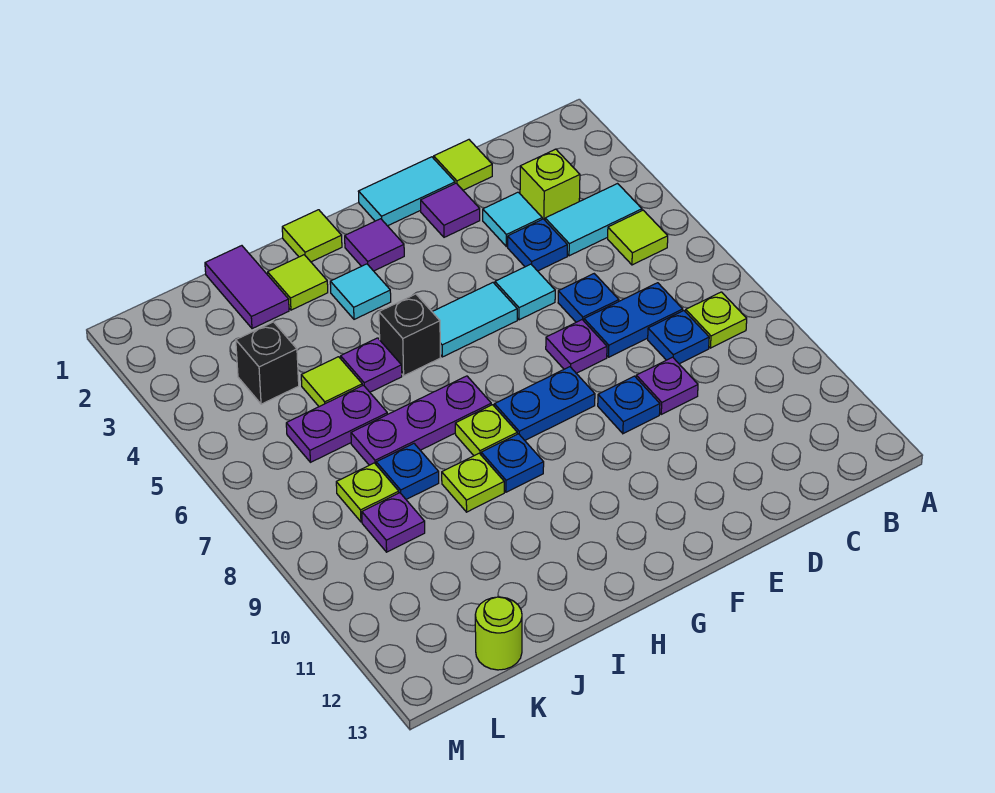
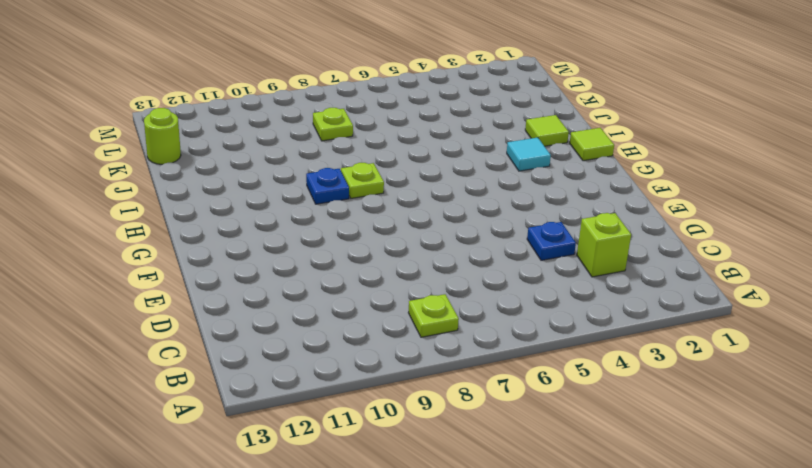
none -> cyan tile B4:C4 level 1
none -> lime tile B5 level 1
none -> blue plate C7:D7 level 1
none -> blue plate C8 level 1

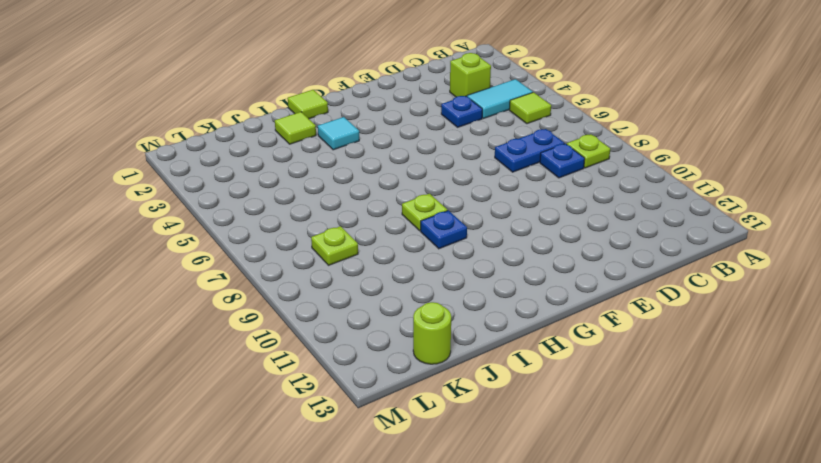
none -> lime tile D1 level 1
none -> cyan tile D3 level 1
none -> blue plate D6 level 1
none -> purple plate D9 level 1

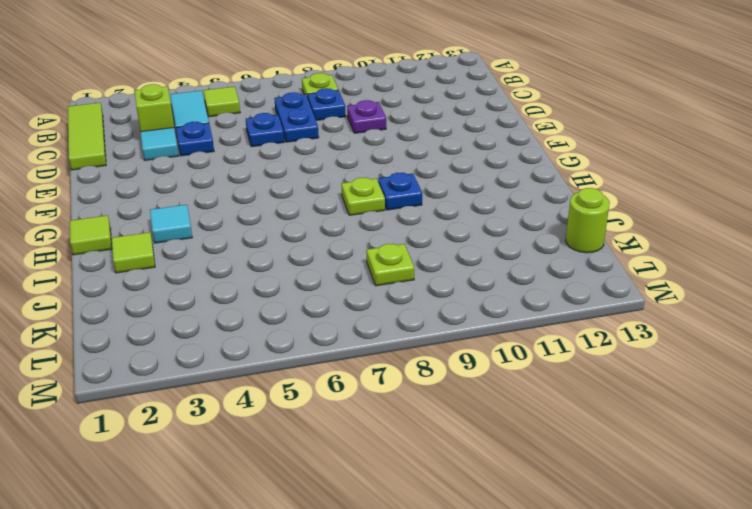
lime tile B1:D1 level 1 -> lime tile D1 level 1
none -> cyan tile E1:F1 level 1
none -> purple tile E2 level 1
none -> cyan tile E5 level 1
none -> purple plate E7 level 1

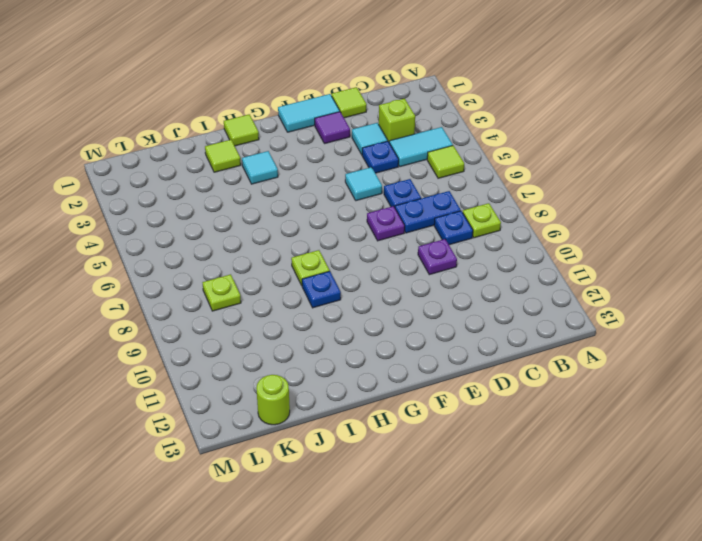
none -> blue plate E9 level 1
none -> cyan tile F5:G5 level 1
none -> blue plate F8:G8 level 1
none -> purple tile G2 level 1

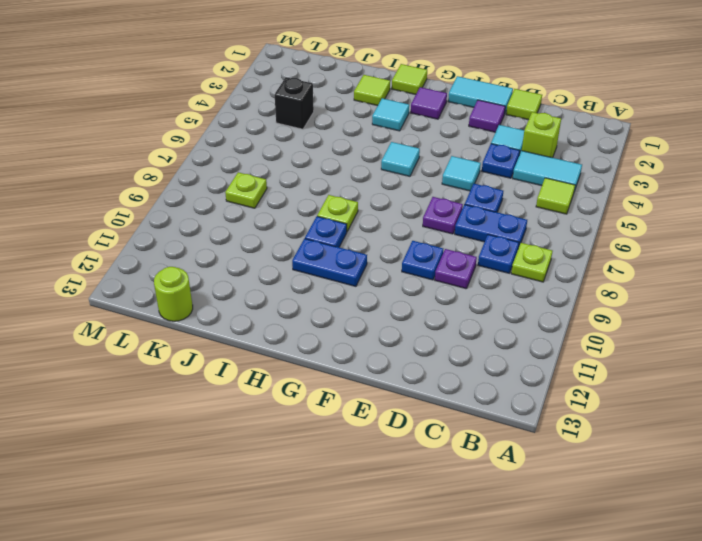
cyan tile G5 level 1 -> cyan tile F5:G5 level 1
blue plate G10:H10 level 1 -> blue plate F8:G8 level 1
none -> black brick H5 level 1
none -> purple plate H7:J7 level 1
none -> purple plate I5 level 1
none -> lime plate I9 level 1

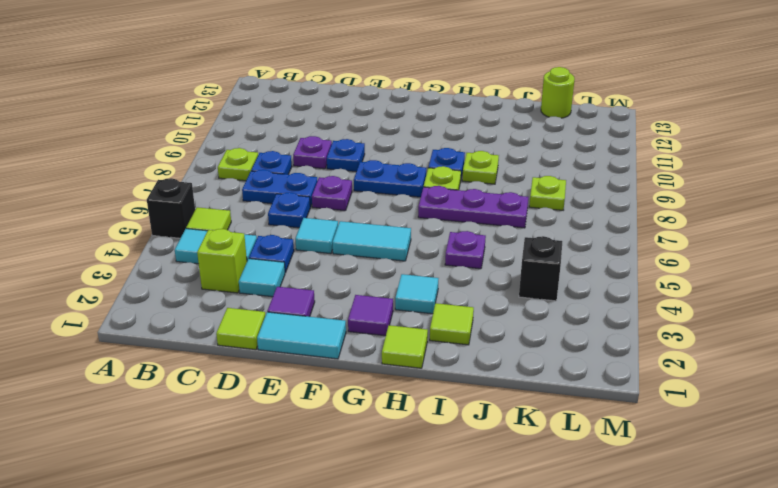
black brick A5 level 1 -> black brick H5 level 1
none -> purple tile J1:J2 level 1
none -> lime tile J5 level 1
none -> purple plate J6:K6 level 1
none -> blue plate J8 level 1

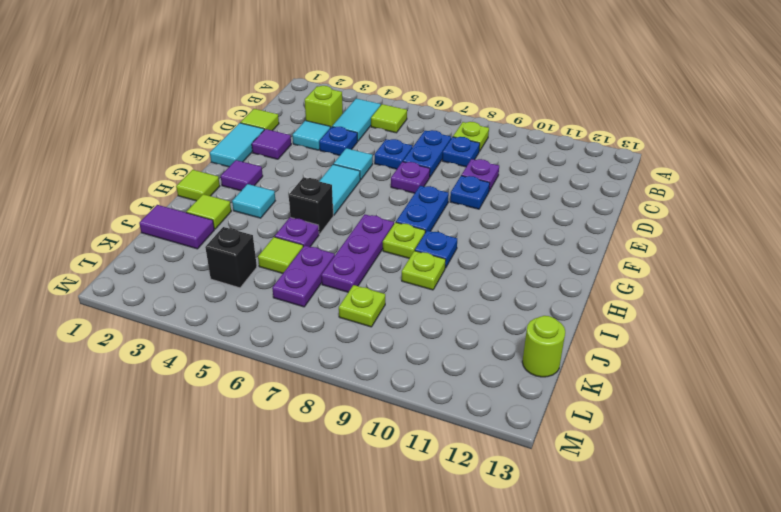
none -> blue plate J8 level 1
none -> purple plate K9 level 1

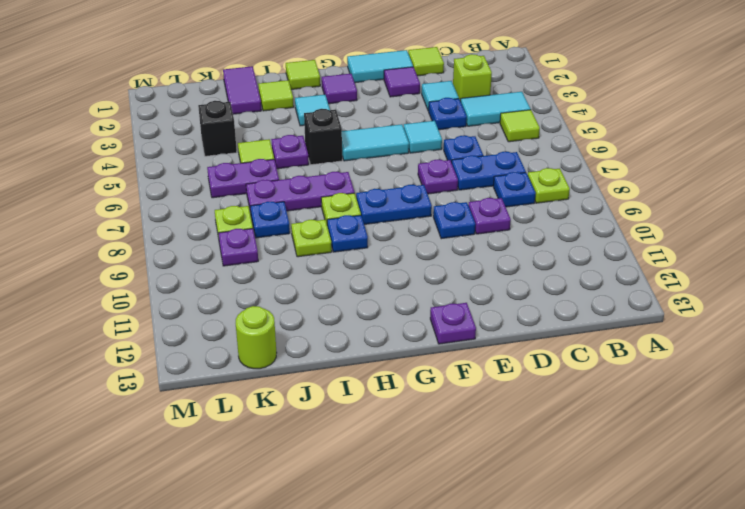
purple plate F13 level 1 -> none

